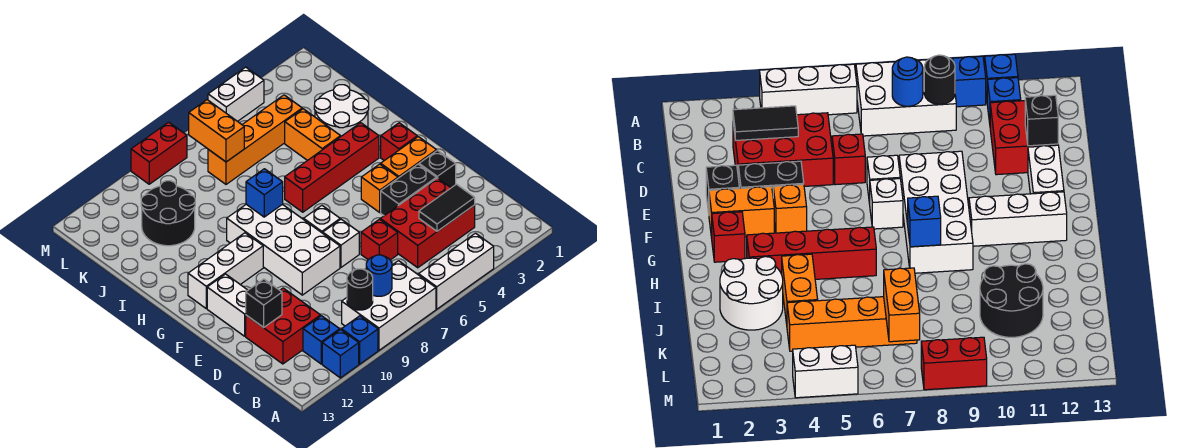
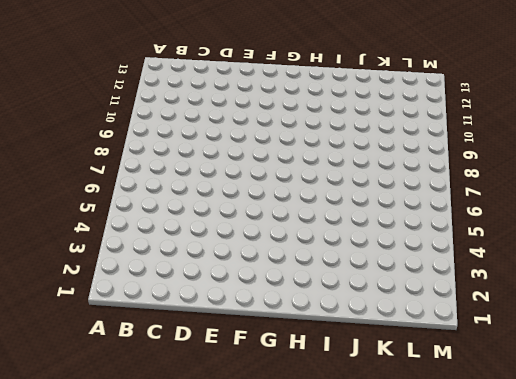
none -> white brick A4:A6 level 1
none -> white brick A7:B9 level 1
none -> blue brick A10 level 1
none -> blue brick A11 level 1

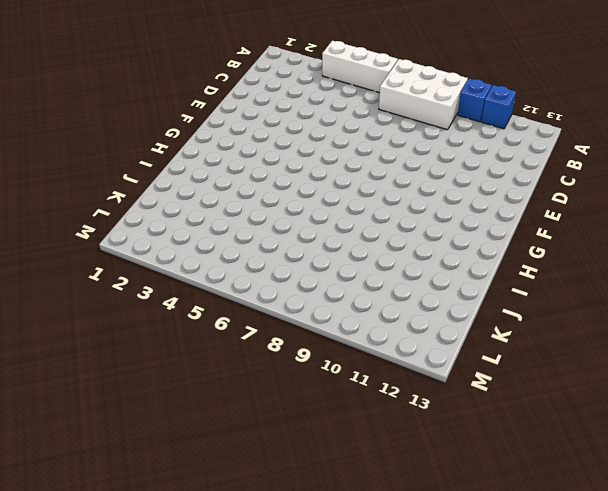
none -> blue brick B11 level 1
none -> red brick C3:D5 level 1
none -> red brick C11:D12 level 1
none -> red brick D6 level 1

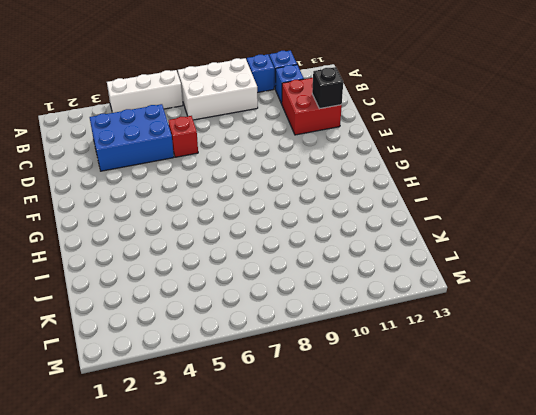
blue brick C3:D5 level 1 -> red brick C3:D5 level 1
none -> black brick E2 level 1
none -> black brick E3:E4 level 1
none -> white brick E7 level 1
none -> white brick E8:H9 level 1

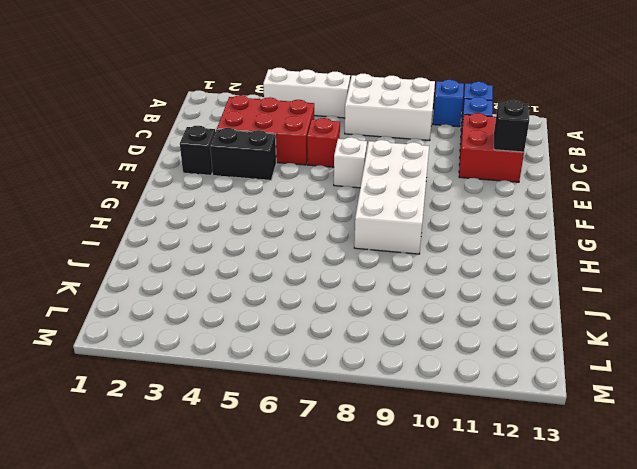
none -> white brick E12:F12 level 1
none -> orange brick F2:F3 level 1
none -> orange brick F4 level 1
none -> white brick F7 level 1

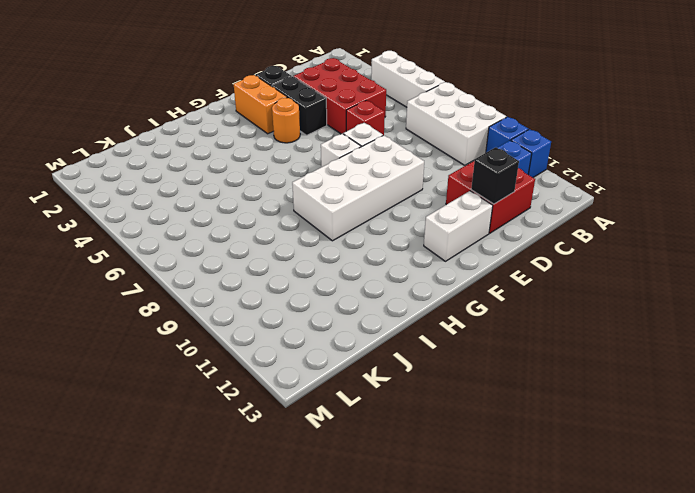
orange round brick F4 level 1 -> orange brick F4 level 1
none -> red brick G2 level 1
none -> white brick G10:G12 level 1
none -> red brick H3:H6 level 1
none -> white round brick I2:J3 level 1

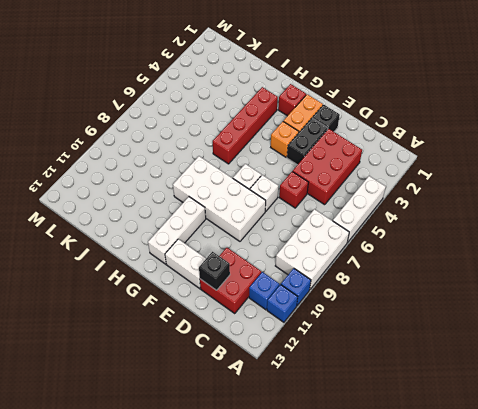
none -> white round brick I2:J3 level 1
none -> orange brick I4:J4 level 1
none -> black round brick J10:K11 level 1
none -> orange brick K4:K7 level 1

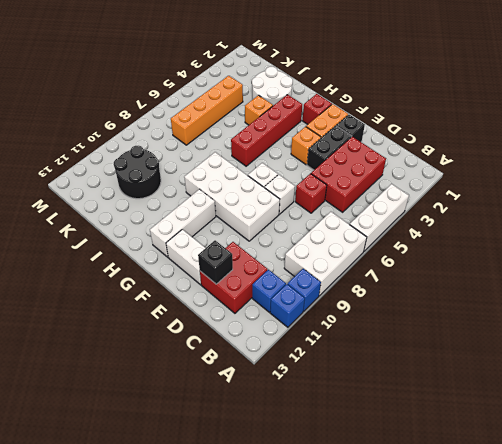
orange brick I4 level 1 -> orange brick I4:J4 level 1
none -> white brick M4:M5 level 1
none -> red brick M8:M9 level 1
none -> blue round brick B8 level 2
none -> black round brick B9 level 2

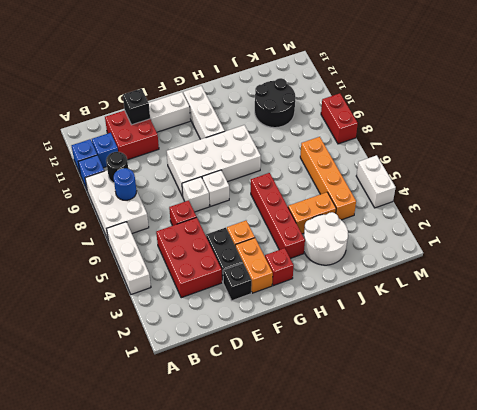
none -> black tile C3:C4 level 2
none -> blue brick H8 level 2
none -> orange brick K7:L7 level 2

